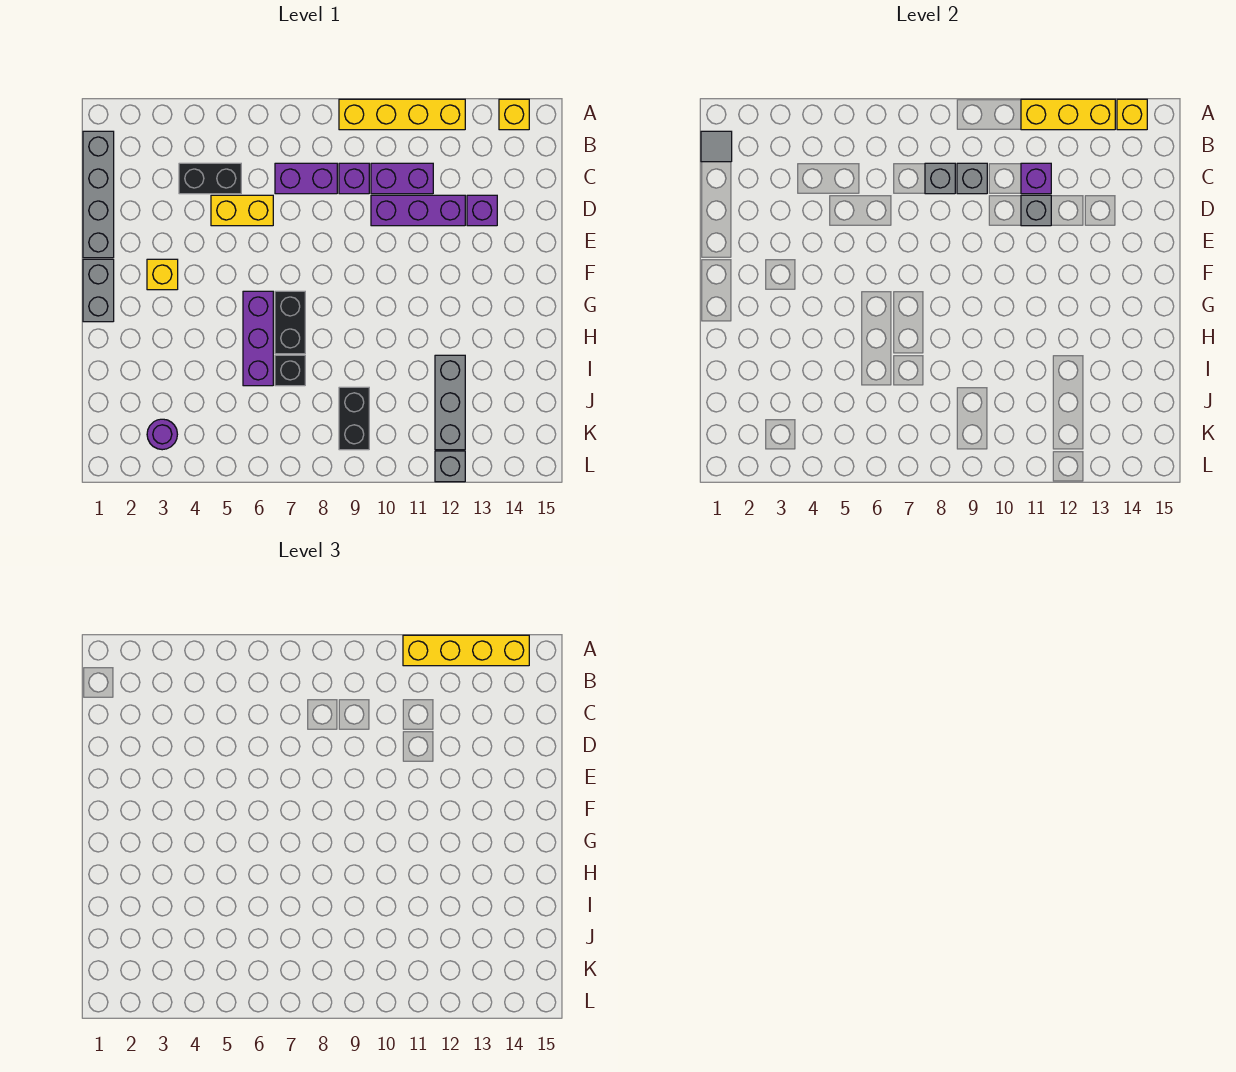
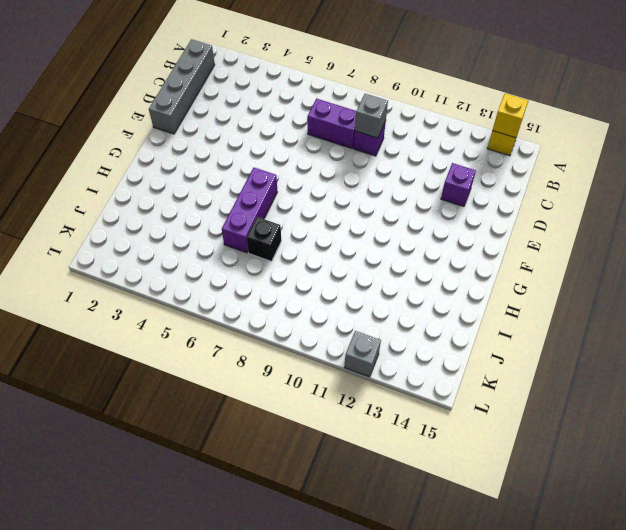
none -> yellow brick A9:A12 level 1
none -> black brick C4:C5 level 1
none -> purple brick C10:C11 level 1

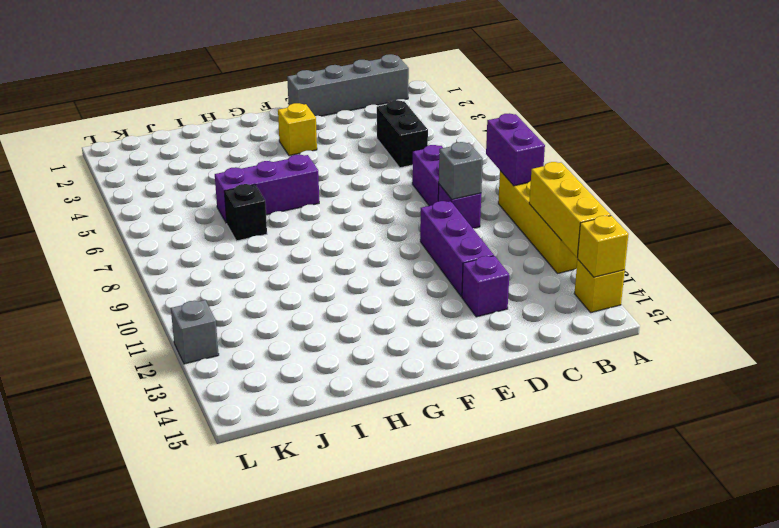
purple brick A8:A9 level 2 -> purple brick C10:C11 level 1
none -> yellow brick D5:D6 level 1
none -> grey brick F1:G1 level 1
none -> black brick G7:H7 level 1

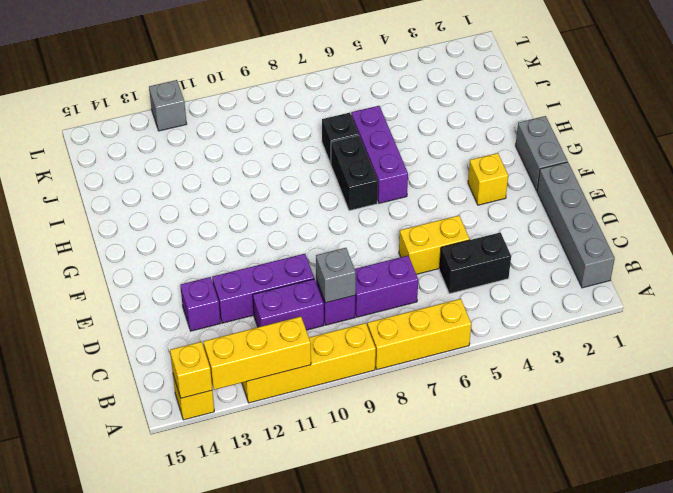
yellow brick A6:A8 level 1 -> none
none -> grey brick I12:K12 level 1
none -> black brick J9:K9 level 1
none -> purple round brick K3 level 1

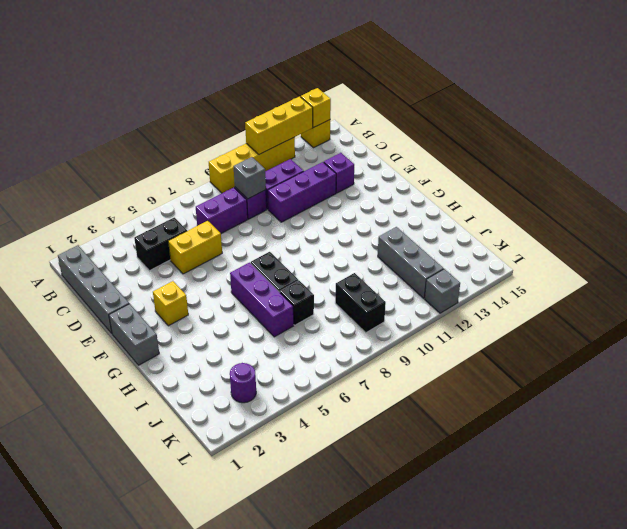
none -> grey tile B1 level 2
none -> grey brick C8 level 2
none -> purple brick C11 level 2

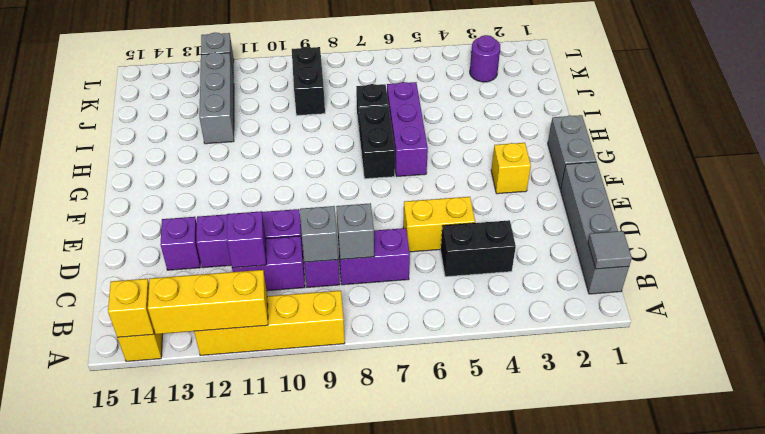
none -> grey brick D11 level 2
none -> yellow brick A11:A14 level 3

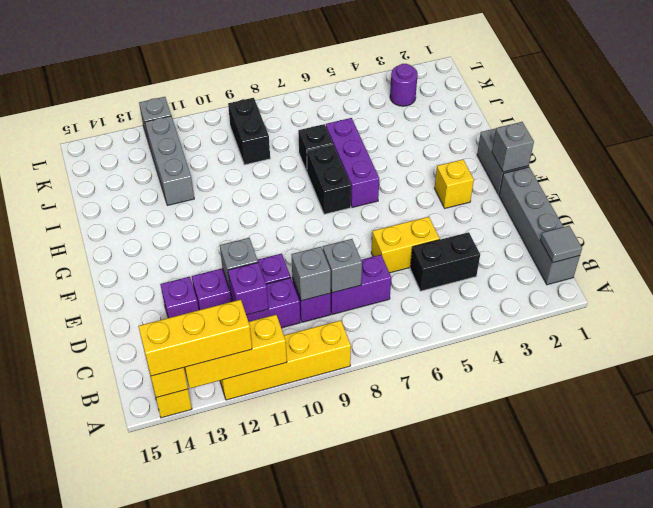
yellow brick A12:A14 level 3 -> yellow brick A11:A14 level 3
grey brick F1 level 2 -> none

